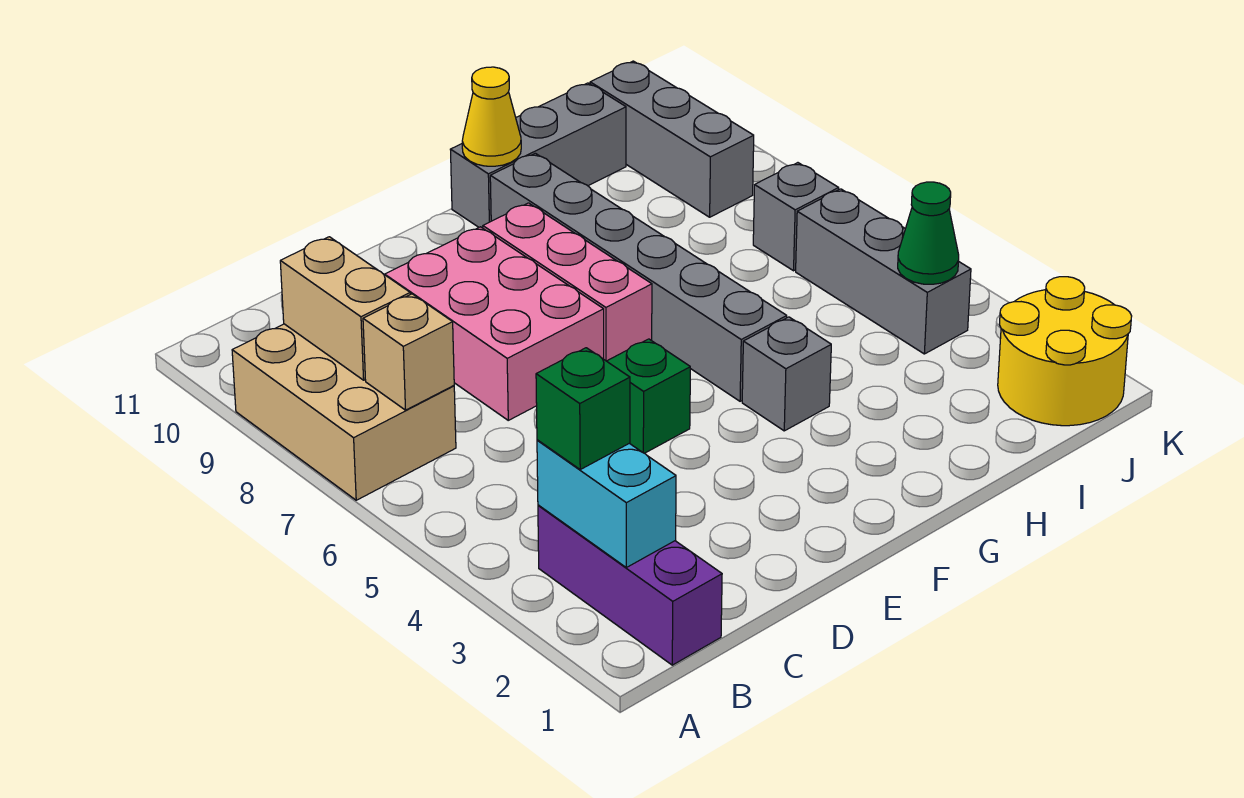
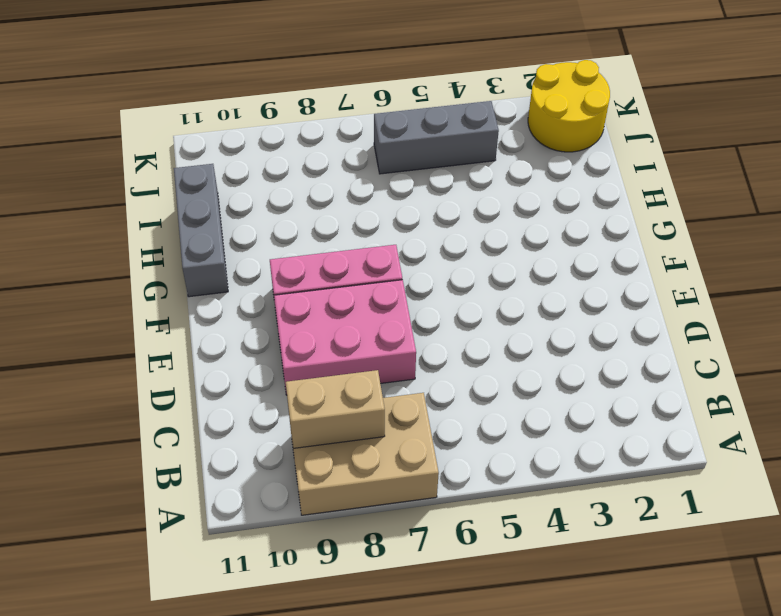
none -> purple brick B1:B3 level 1
none -> green brick E5 level 1
none -> grey brick G4 level 1

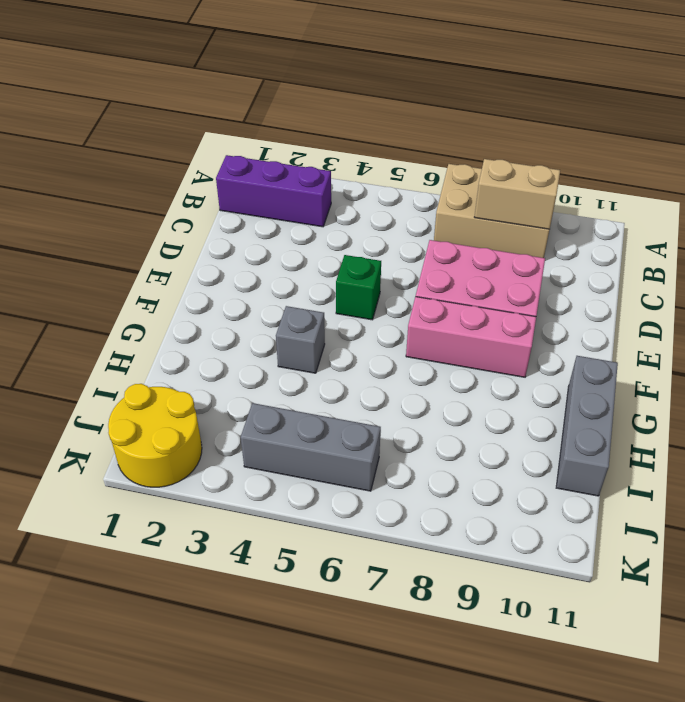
none -> grey brick G5:G10 level 1
none -> grey brick J7 level 1
none -> grey brick J9:J11 level 1

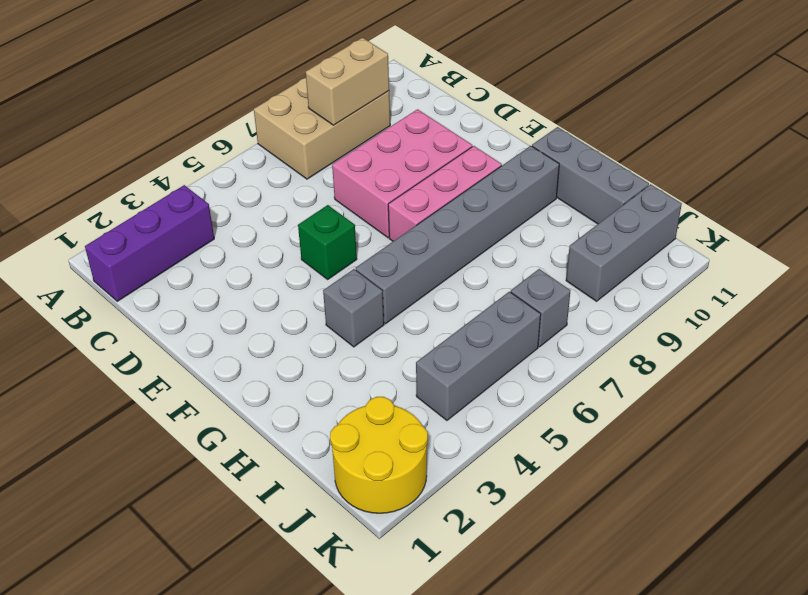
none -> cyan brick B2:B3 level 2
none -> tan brick B7 level 2
none -> yellow cone G11 level 2

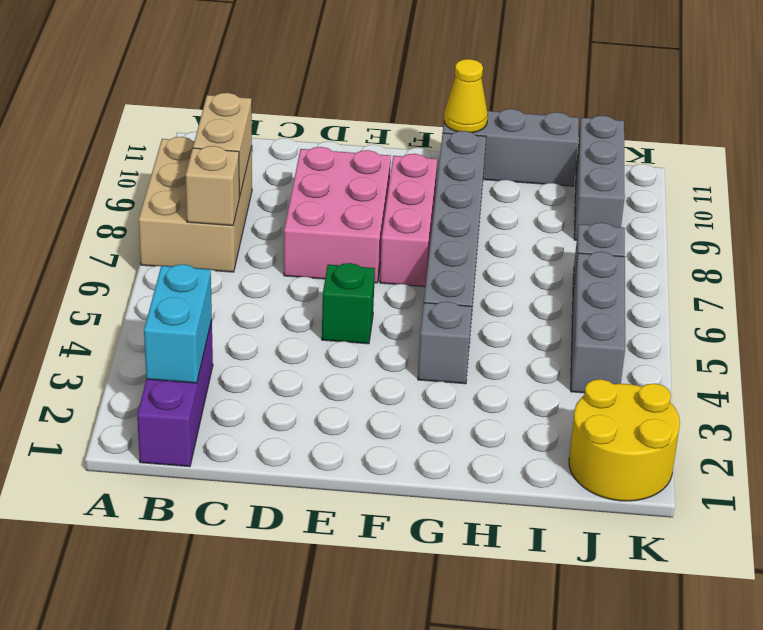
none -> green cone J4 level 2
none -> green brick B3 level 3

